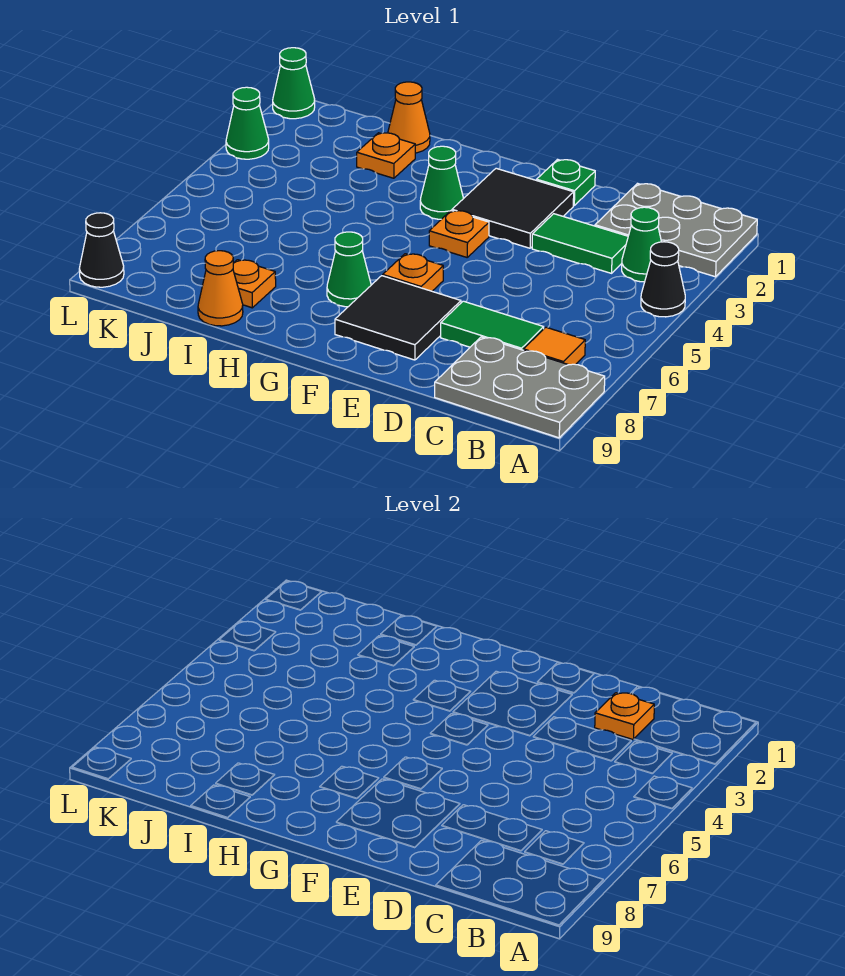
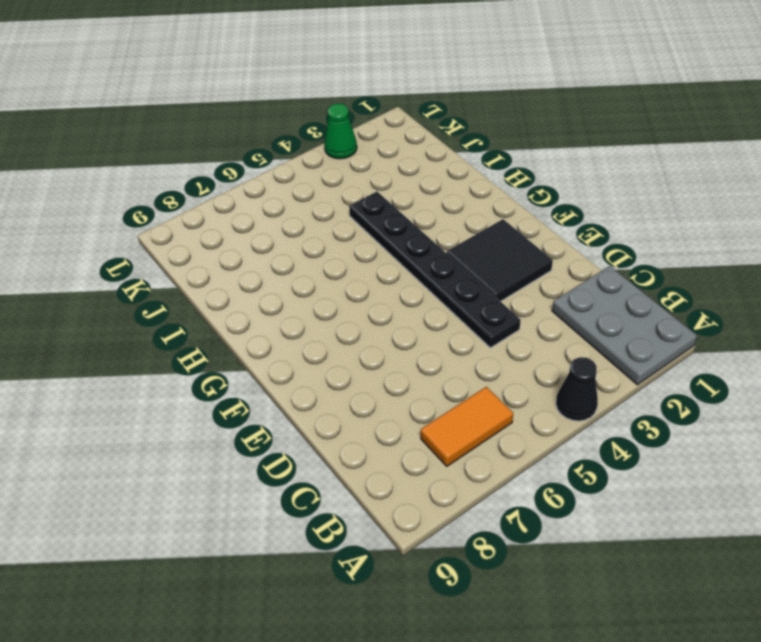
orange tile B6:B7 level 1 -> orange tile B7 level 1
black plate D4:I4 level 1 -> orange plate F4 level 1
none -> grey plate A8:C9 level 1
none -> green cone B3 level 1
none -> green tile C3:D3 level 1

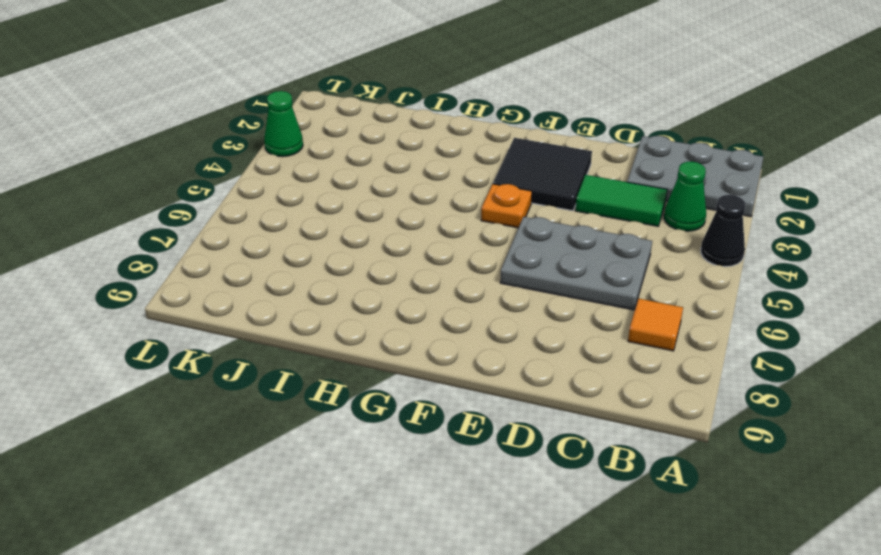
grey plate C5:E6 level 1 -> grey plate A8:C9 level 1
none -> green tile C7:D7 level 1
none -> green plate E1 level 1
none -> black tile E7:F8 level 1

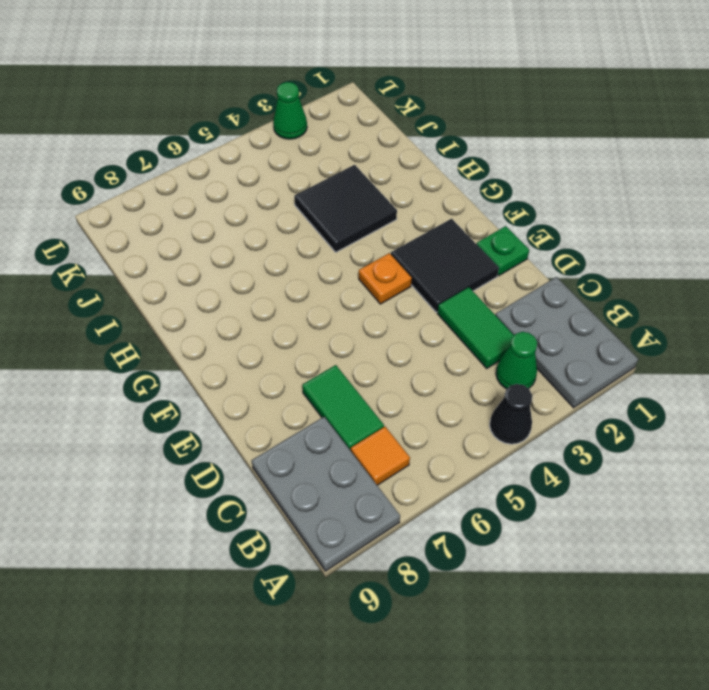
black tile H3:I4 level 1 -> black tile E7:F8 level 1
none -> orange plate F6 level 1
none -> green cone G3 level 1
none -> green cone G7 level 1

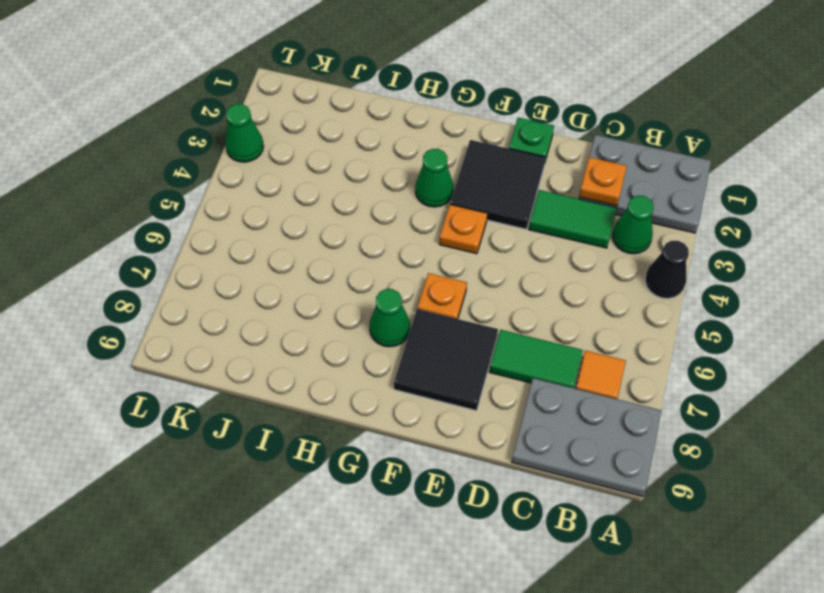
none -> orange cone I1 level 1
none -> orange plate I2 level 1
none -> orange plate I8 level 1

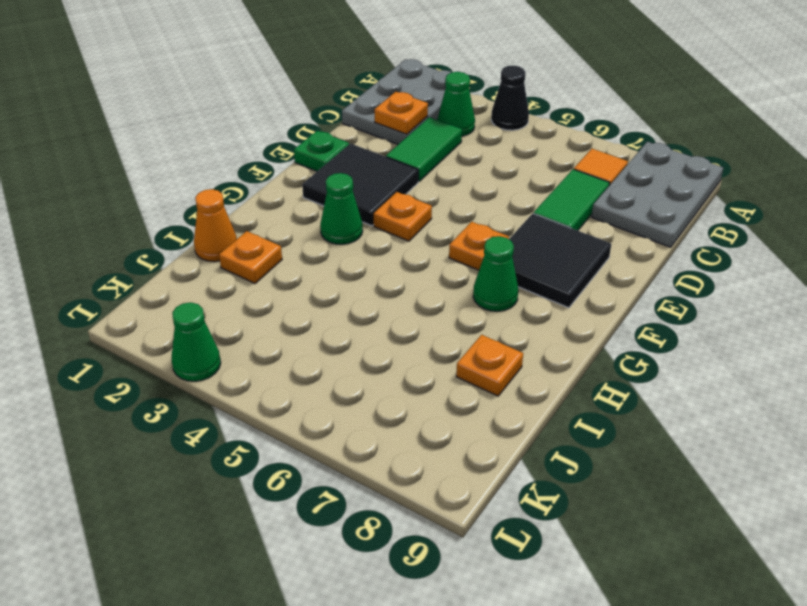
none -> orange cone I9 level 1
none -> green cone L1 level 1
none -> black cone L9 level 1

